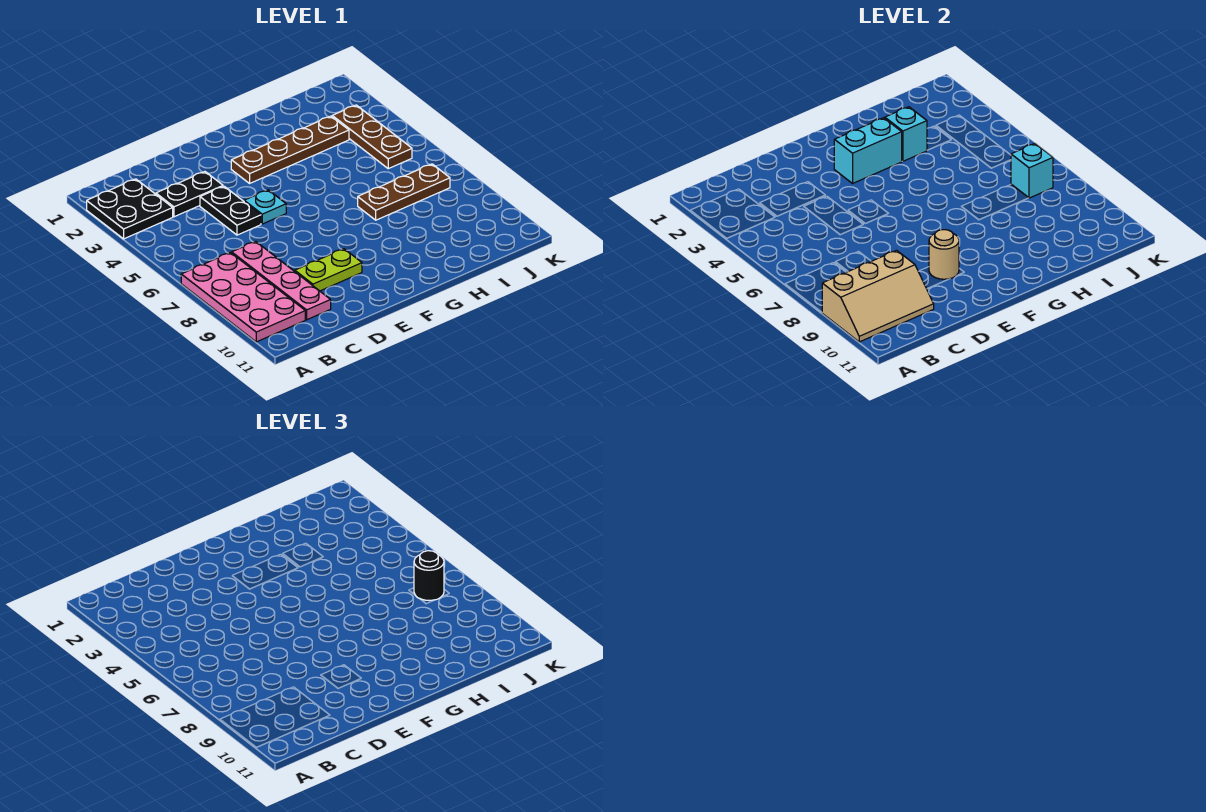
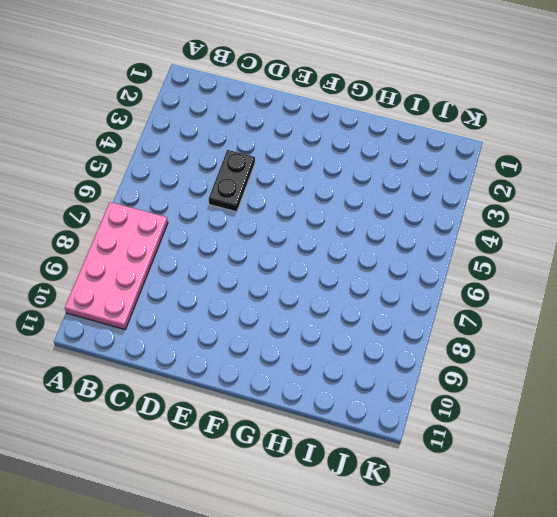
none -> black plate A2:B3 level 1
none -> black plate C3:D3 level 1
none -> pink plate C7:C10 level 1

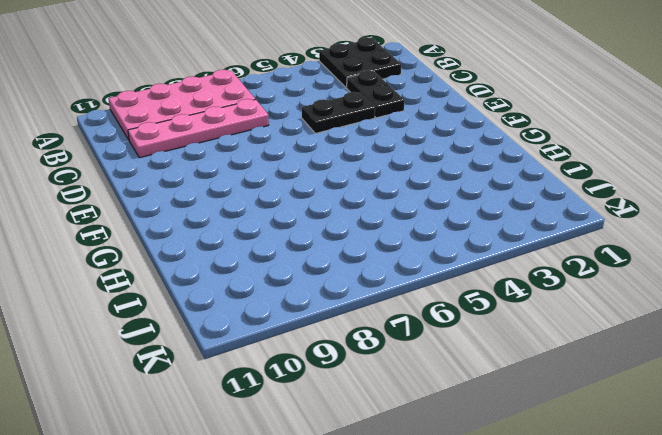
none -> lime plate D9:E9 level 1
none -> cyan plate E5 level 1
none -> brown plate F3:I3 level 1

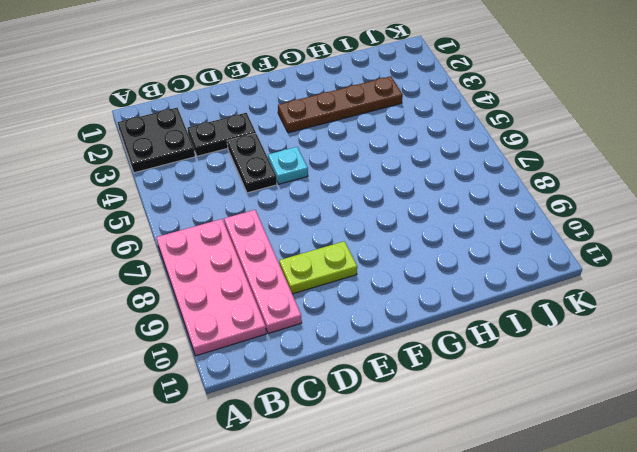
none -> brown plate H7:J7 level 1
none -> brown plate J3:J5 level 1
none -> tan slope A9:C10 level 2 top 9

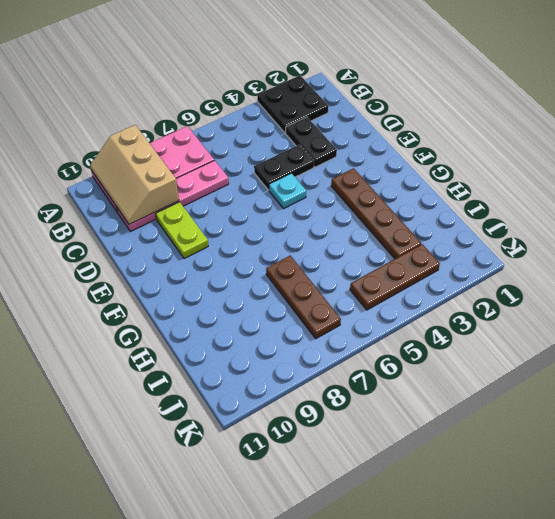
none -> tan round brick E9 level 2
none -> cyan brick F3:G3 level 2
none -> cyan brick H3 level 2

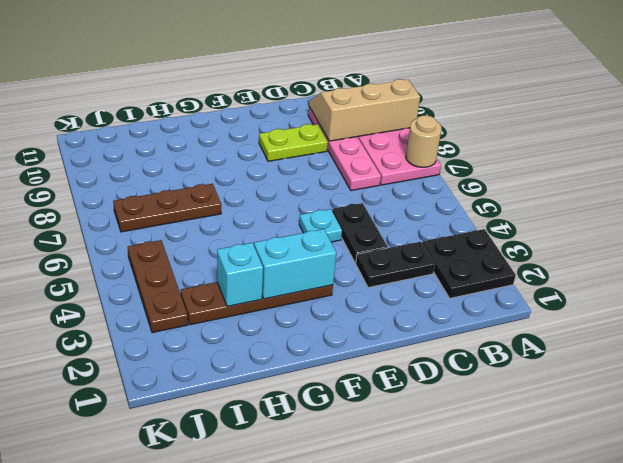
tan round brick A7 level 2 -> tan round brick E9 level 2
none -> cyan brick J7 level 2
none -> black round brick J7 level 3

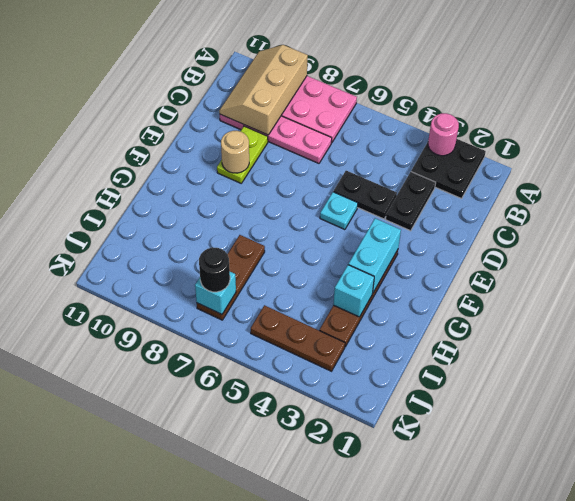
pink round brick A3 level 2 -> none

